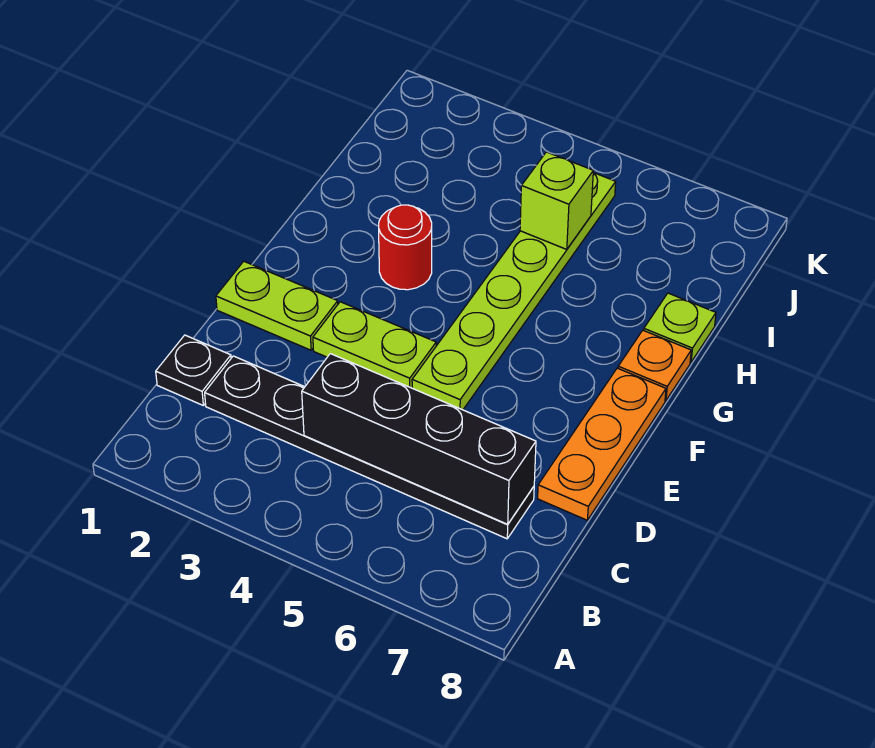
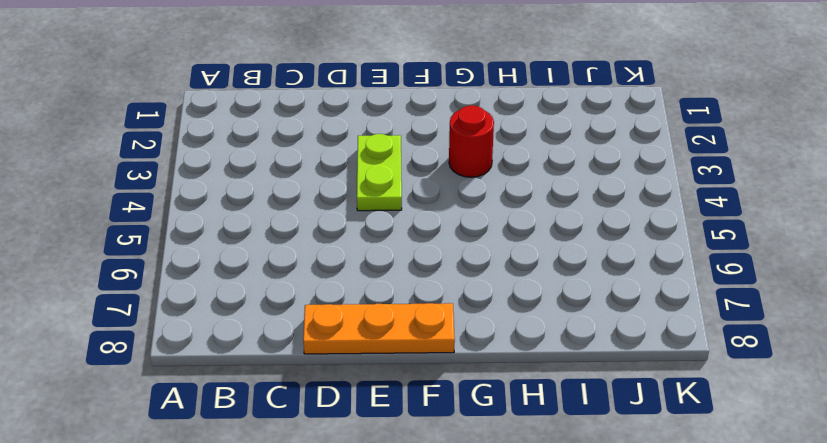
none -> black plate C1 level 1
none -> black plate C2:C7 level 1

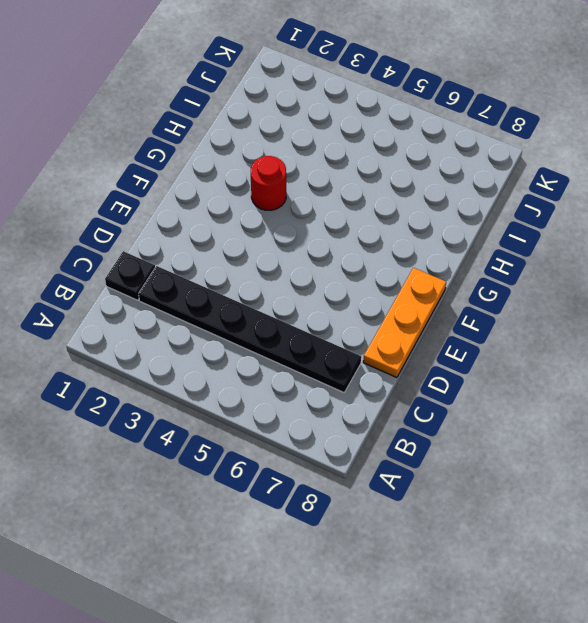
none -> lime plate E1:E2 level 1
none -> lime plate E3:E4 level 1

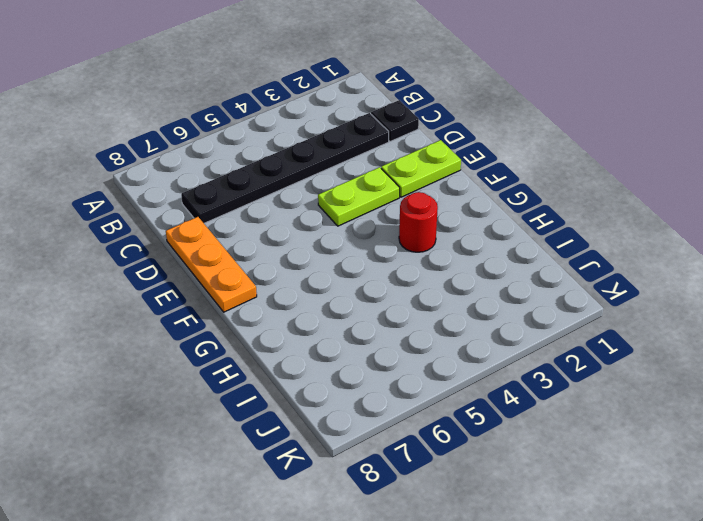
none -> lime plate E5:J5 level 1
none -> orange plate G8 level 1

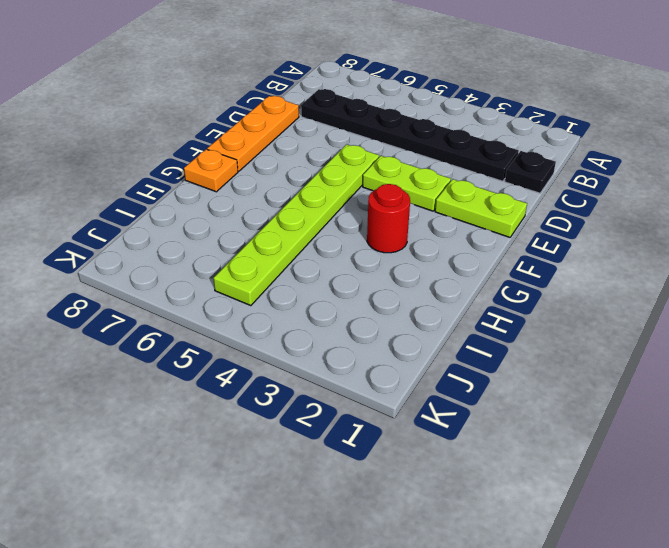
none -> lime plate H8 level 1
none -> black brick C4:C7 level 2

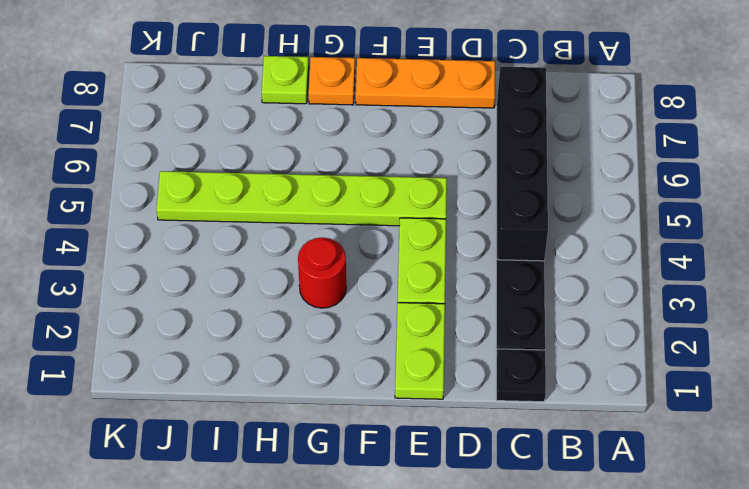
none -> lime brick I5 level 2

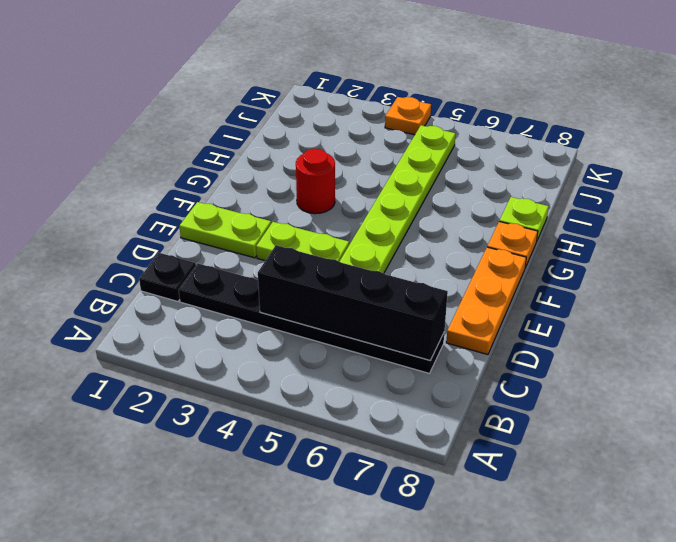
orange plate K4 level 1 -> none
none -> lime brick I5 level 2

